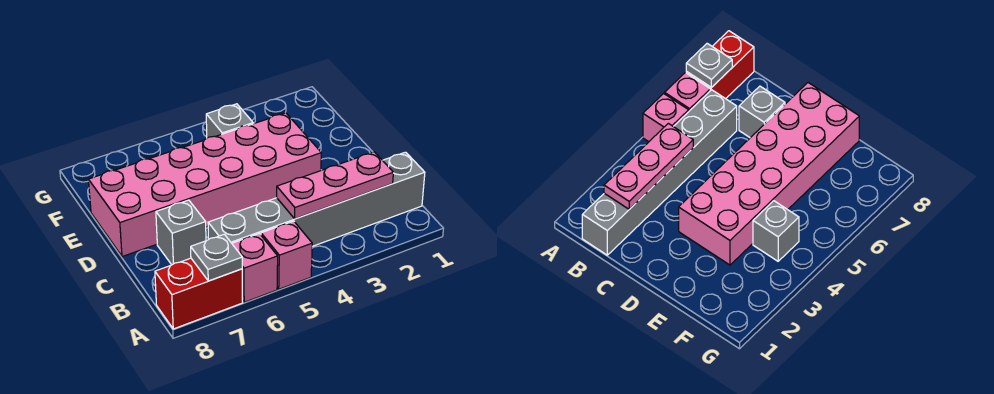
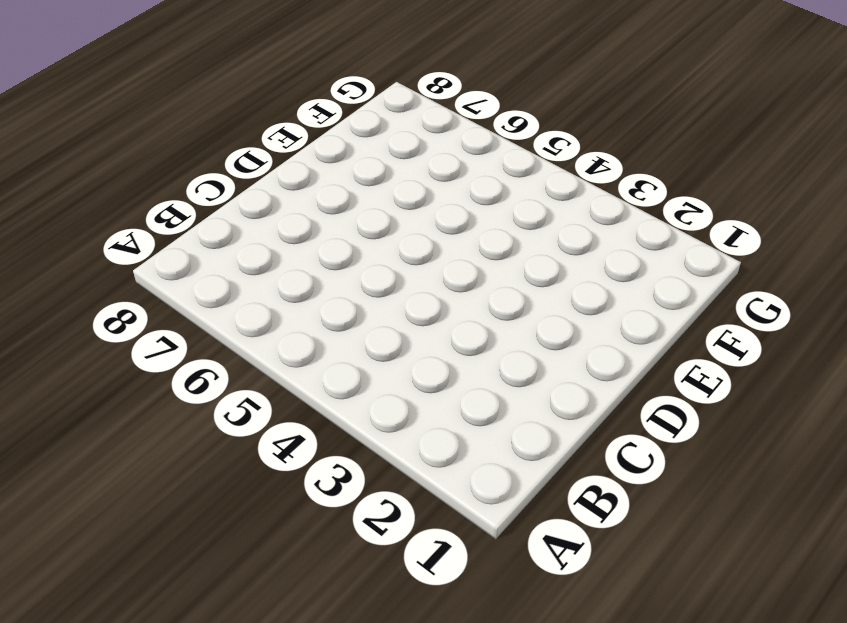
none -> pink brick A5 level 1
none -> pink brick A6 level 1

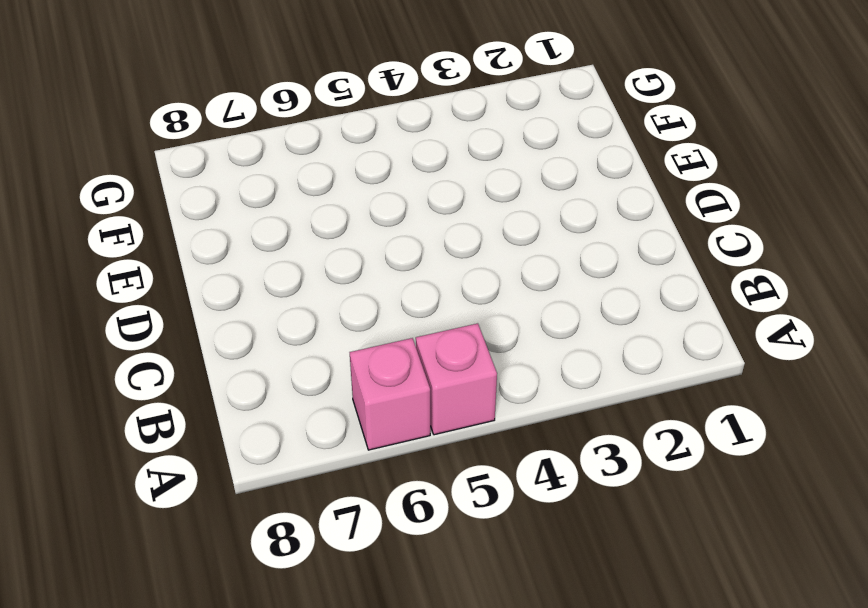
none -> red brick A7:A8 level 1
none -> grey brick B1:B6 level 1

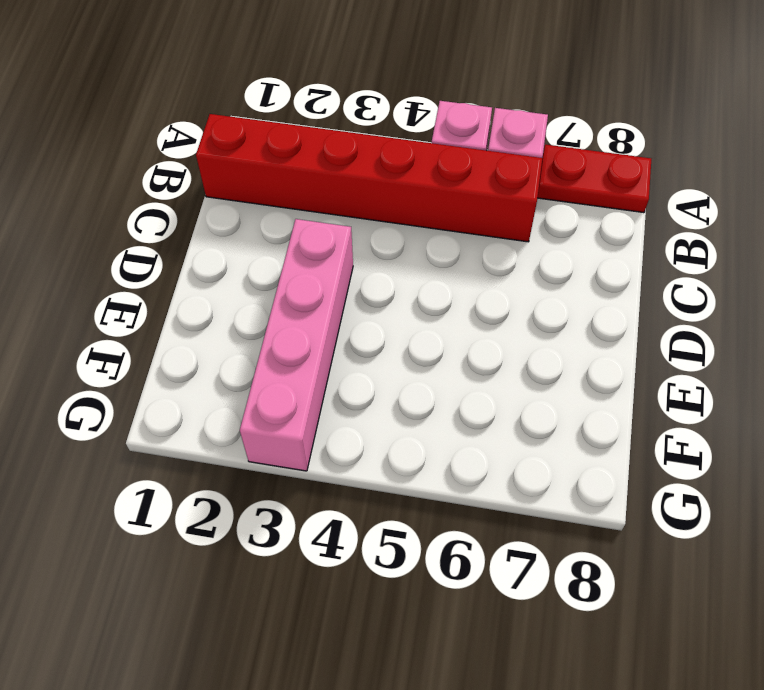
red plate A7:A8 level 1 -> red brick A7:A8 level 1
red brick B1:B6 level 1 -> grey brick B1:B6 level 1
pink brick D3:G3 level 1 -> pink brick D3:E8 level 1
none -> grey brick C7 level 1
none -> grey brick F4 level 1

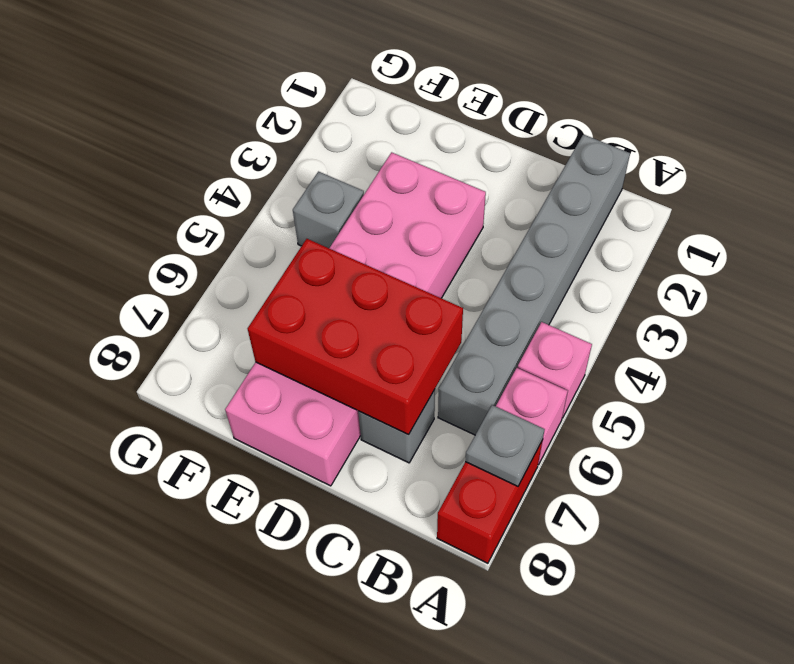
red brick C6:E7 level 2 -> none
none -> pink plate B2:B4 level 2

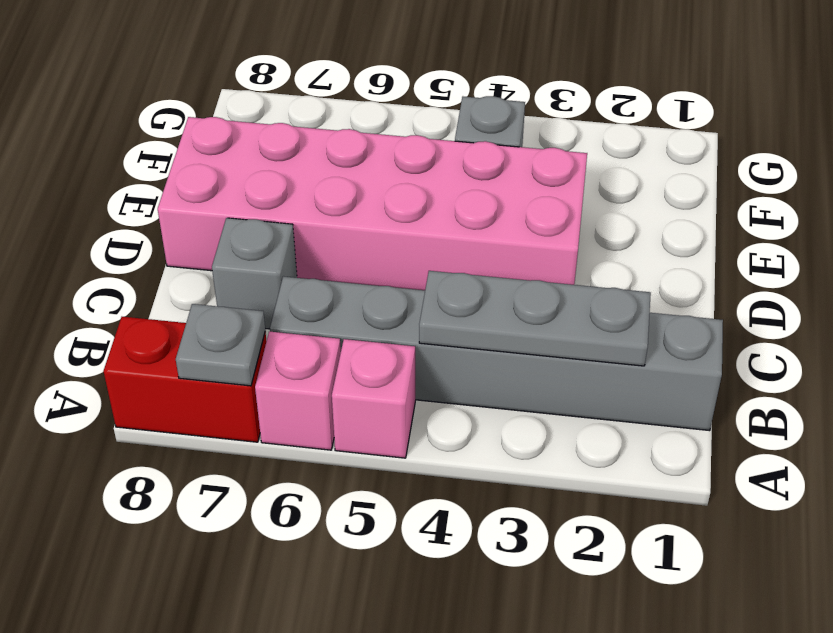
grey plate B2:B4 level 2 -> pink plate B2:B4 level 2

